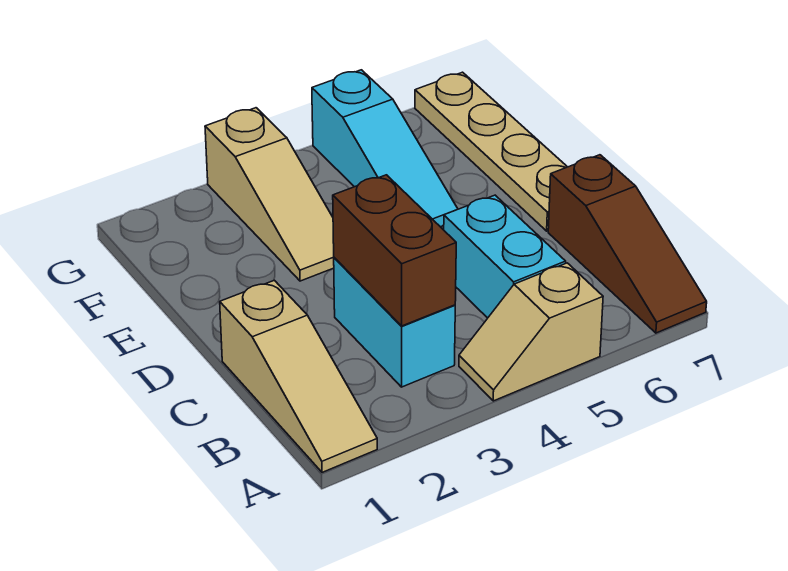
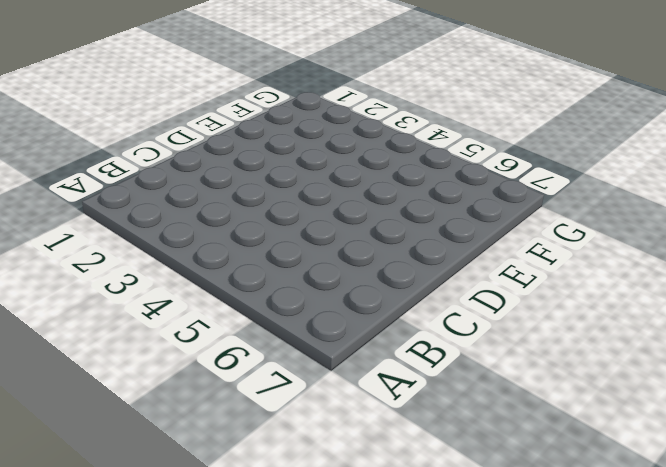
none -> tan slope A1:C1 level 1 top C
none -> tan slope A4:A5 level 1 top 5

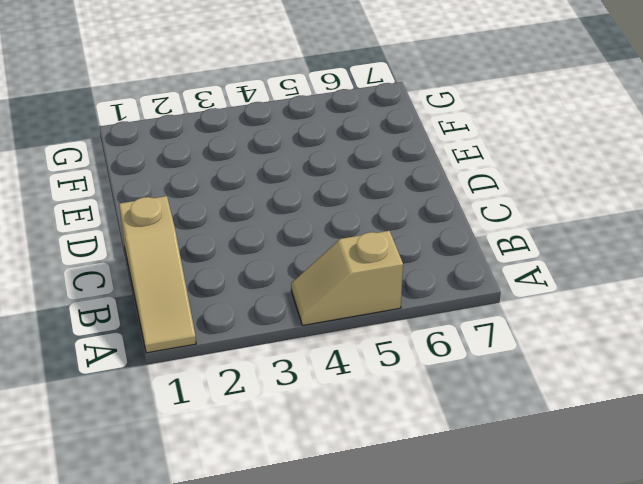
none -> brown slope A7:C7 level 1 top C
none -> cyan brick B3:C3 level 1

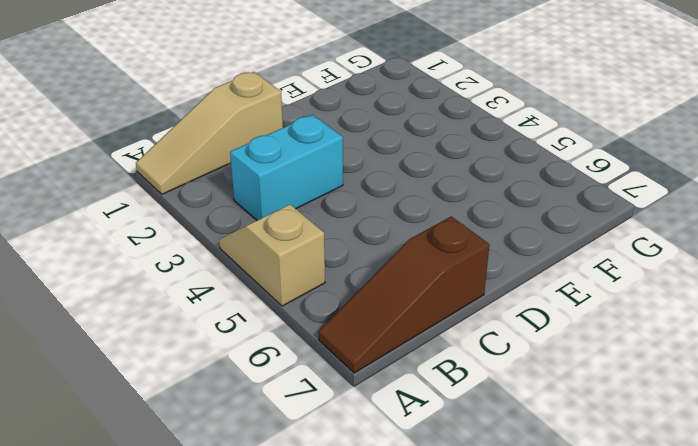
none -> cyan brick B5:C5 level 1
none -> tan plate D7:G7 level 1

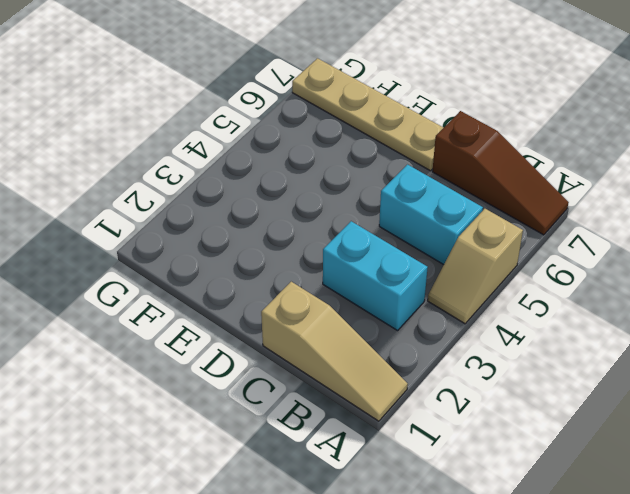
none -> tan slope E3:G3 level 1 top G
none -> cyan slope E5:G5 level 1 top G

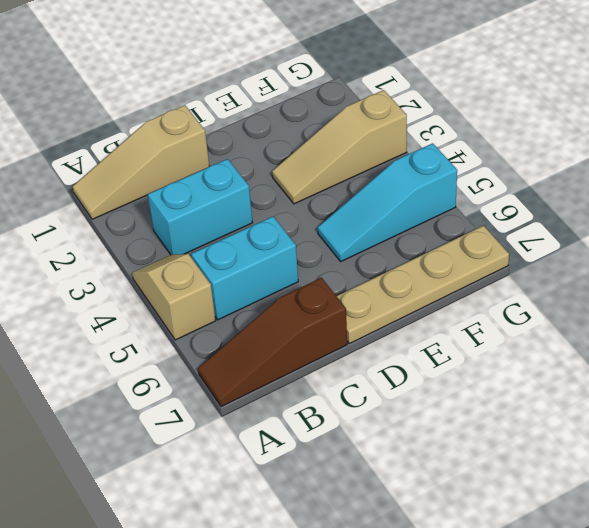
none -> brown brick B3:C3 level 2

